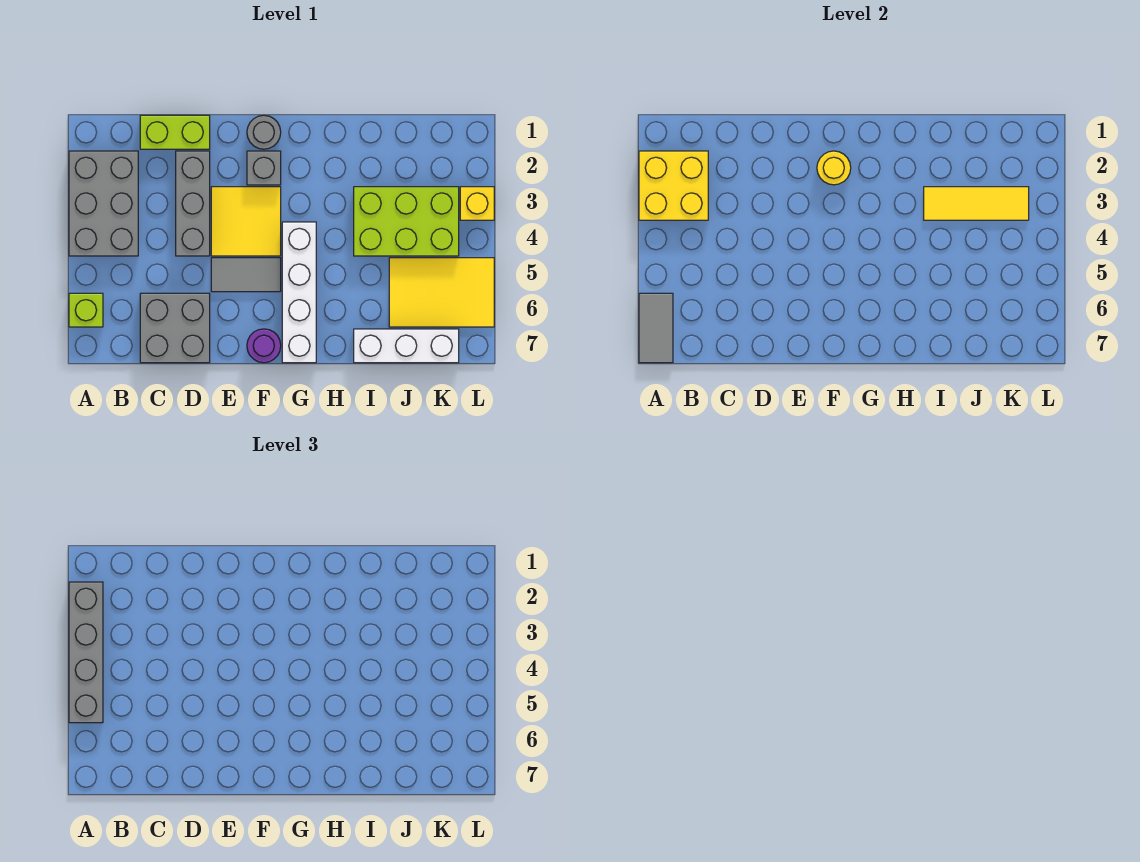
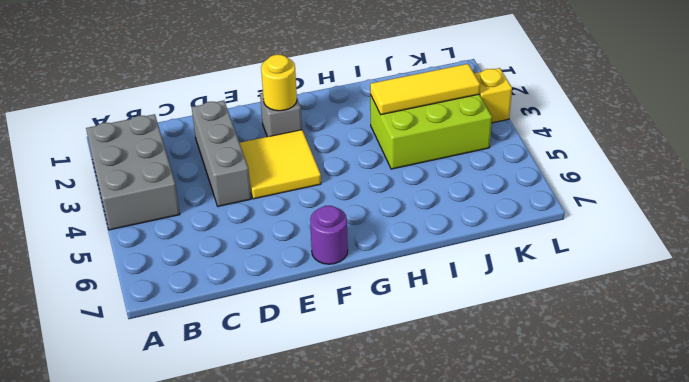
none -> lime brick A6 level 1
none -> lime brick C1:D1 level 1
none -> grey brick C6:D7 level 1

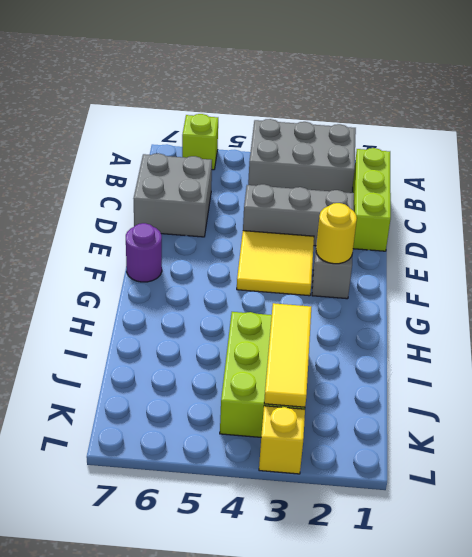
lime brick B1:D1 level 1 -> lime brick C1:D1 level 1
none -> grey tile E5:F5 level 1
none -> grey round brick F1 level 1
none -> white brick G4:G7 level 1

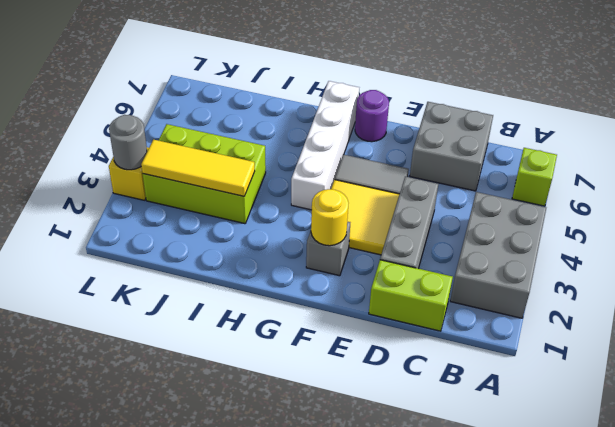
grey round brick L3 level 2 -> grey round brick F1 level 1
none -> white brick I7:K7 level 1
none -> yellow tile J5:L6 level 1
none -> yellow brick A2:B3 level 2

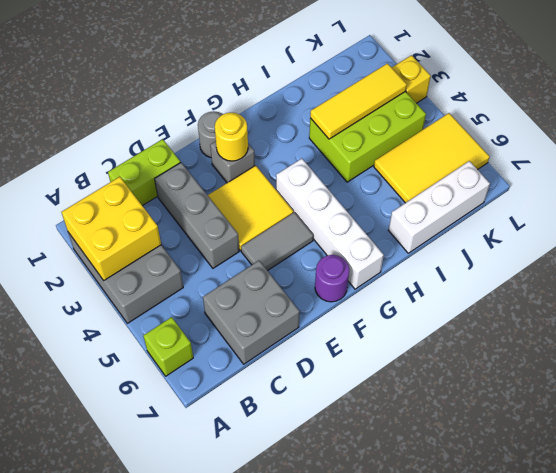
none -> grey tile A6:A7 level 2
none -> grey brick A2:A5 level 3

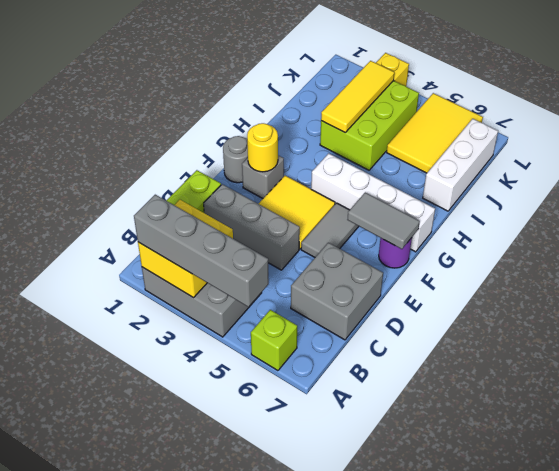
grey tile F6:F7 level 2 -> grey tile A6:A7 level 2

